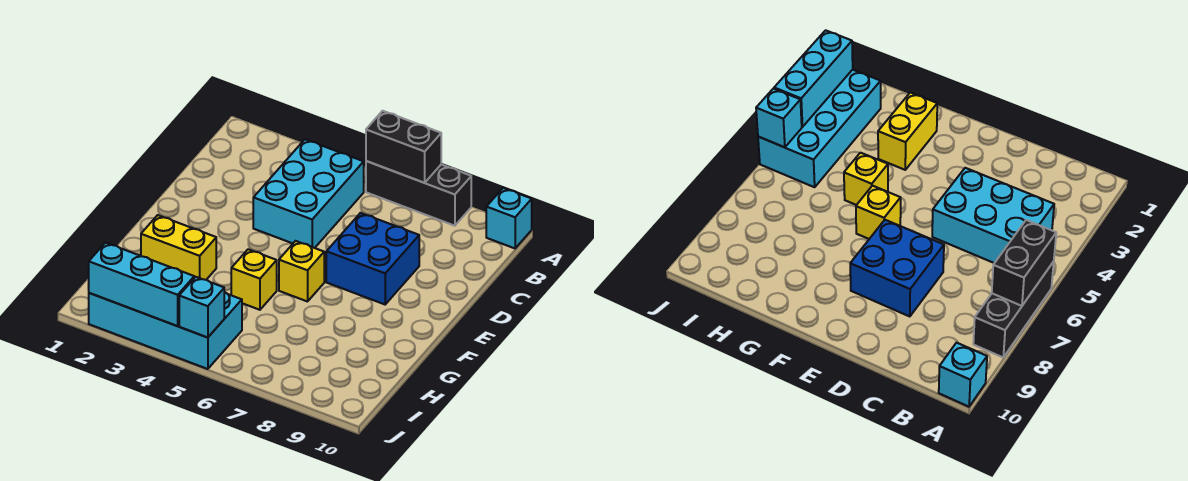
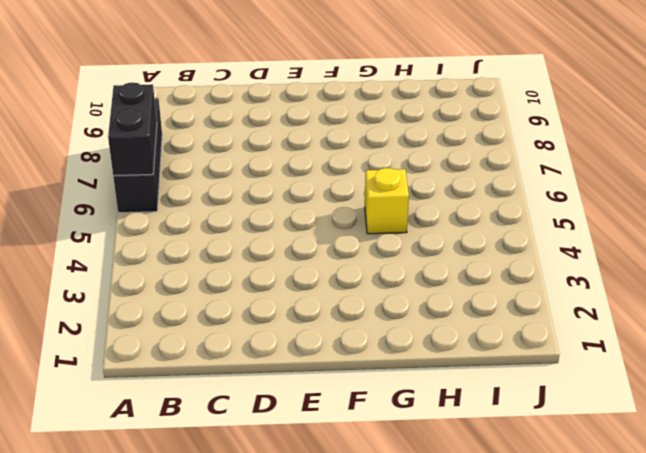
none -> cyan brick A10 level 1
none -> cyan brick B4:D5 level 1

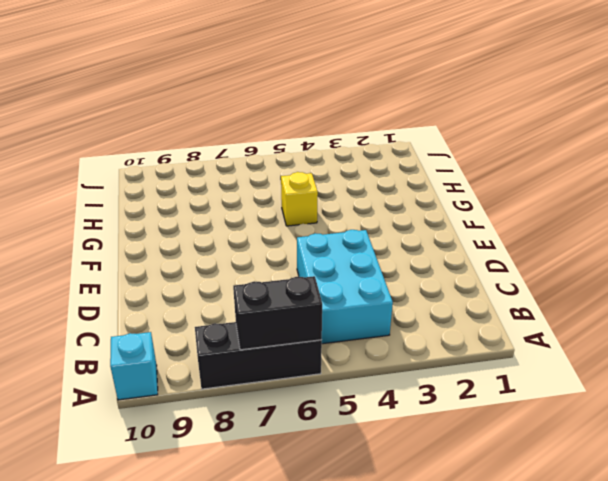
none -> blue brick D7:E8 level 1
none -> yellow brick F6 level 1

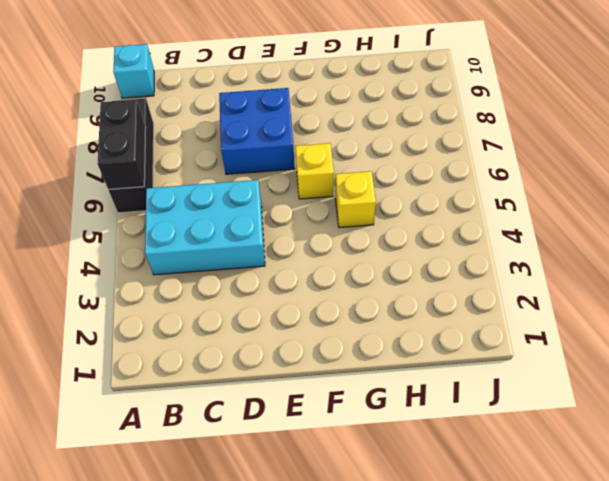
none -> yellow brick G2:G3 level 1
none -> cyan brick I2:J5 level 1

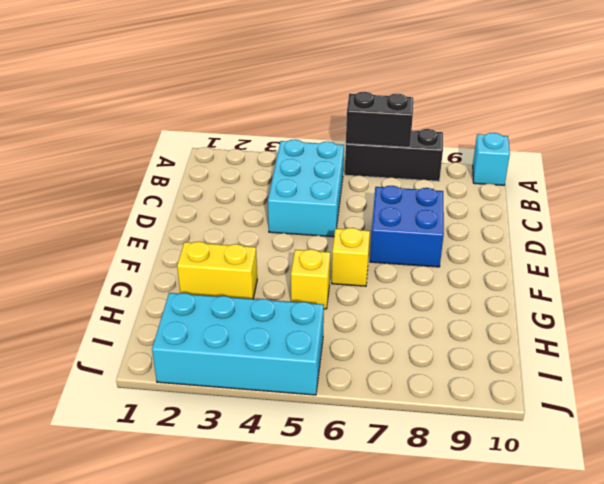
none -> cyan brick J2:J4 level 2
none -> cyan brick J5 level 2

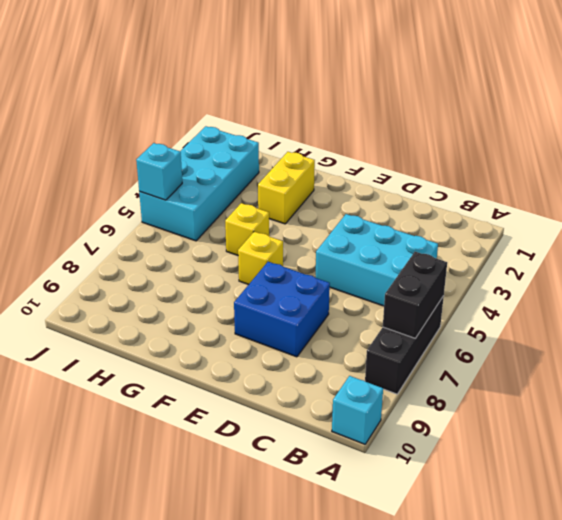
none -> cyan brick J2:J4 level 2

